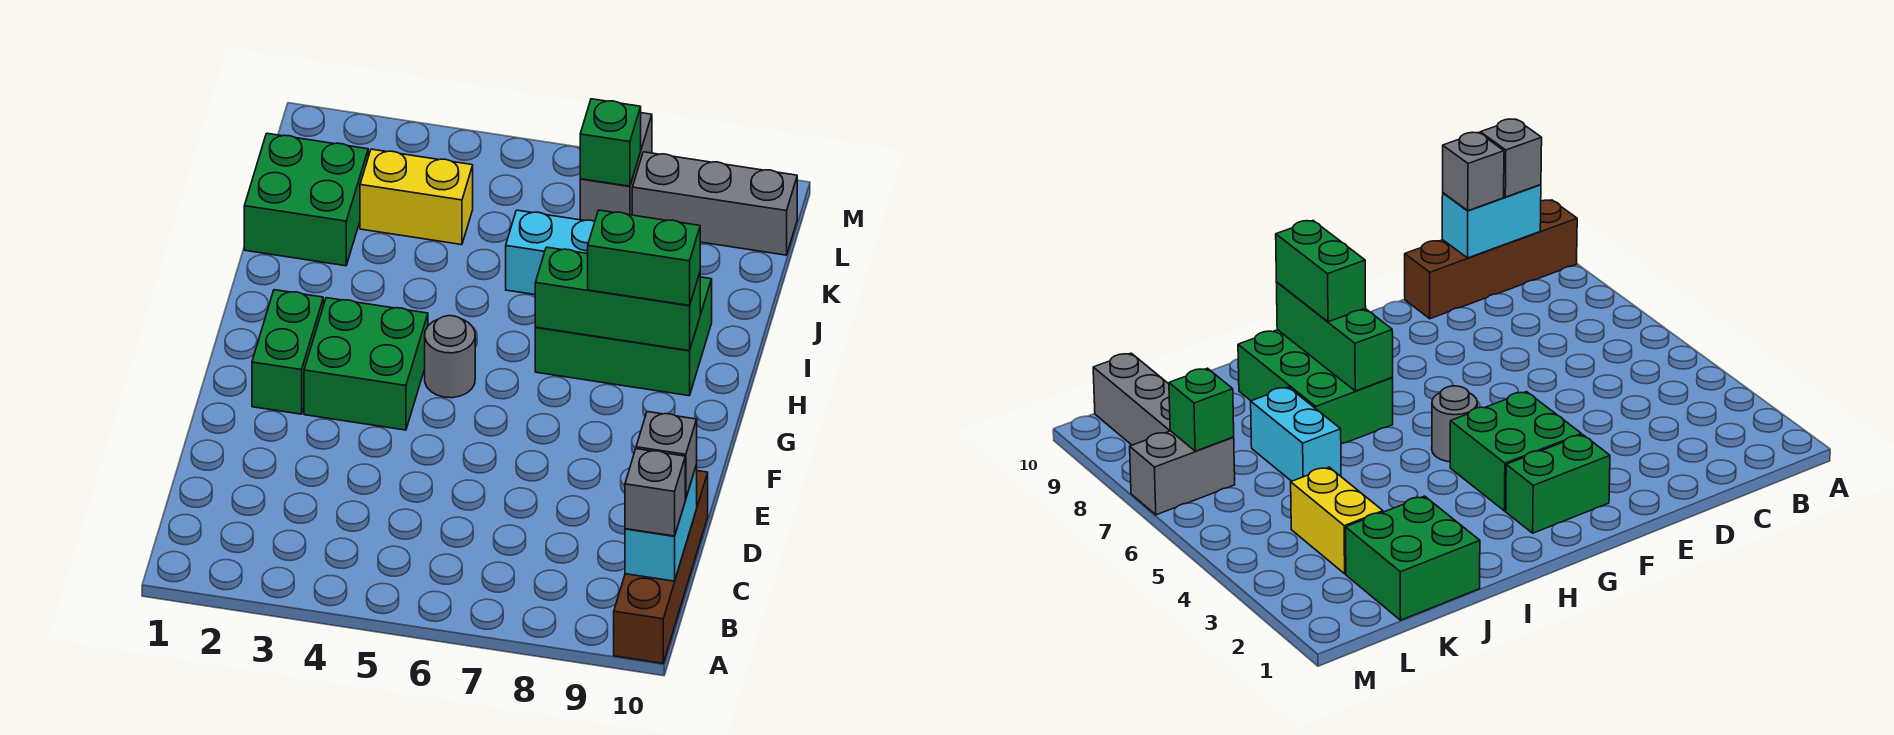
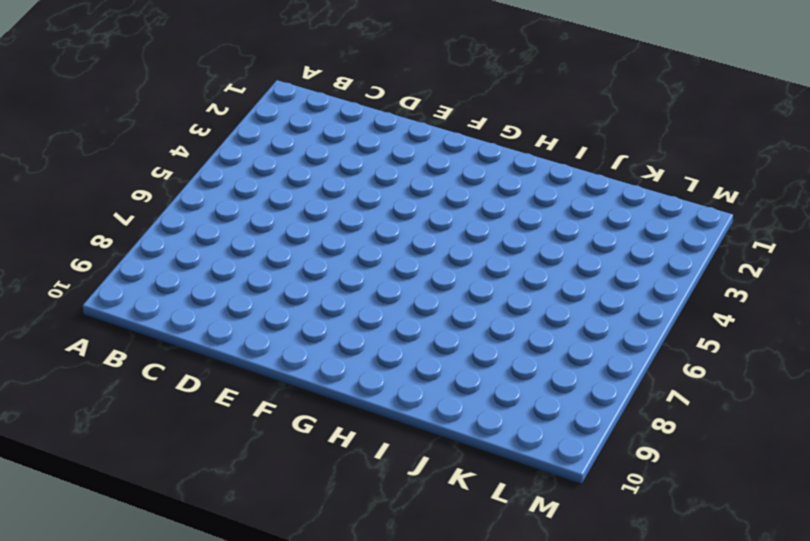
none -> brown brick A10:D10 level 1
none -> green brick F2:G2 level 1
none -> green brick F3:G4 level 1

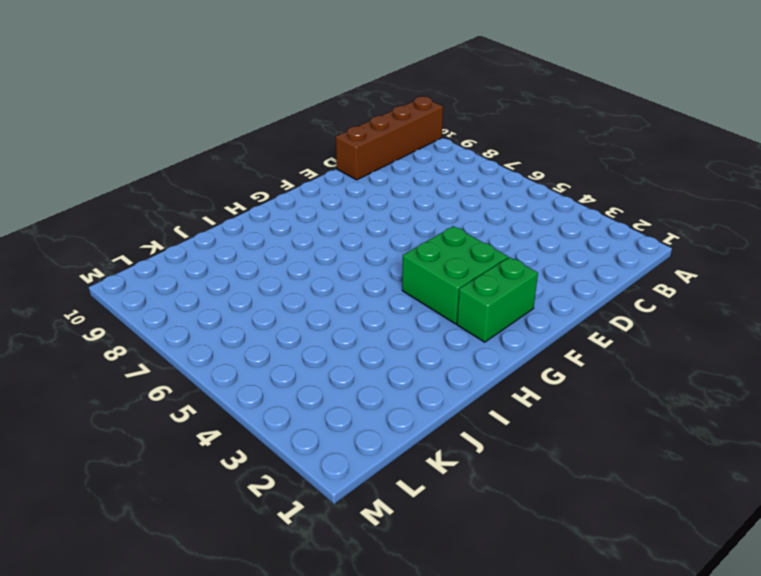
none -> grey round brick G5 level 1
none -> green brick H7:I9 level 1
none -> green brick J1:K2 level 1

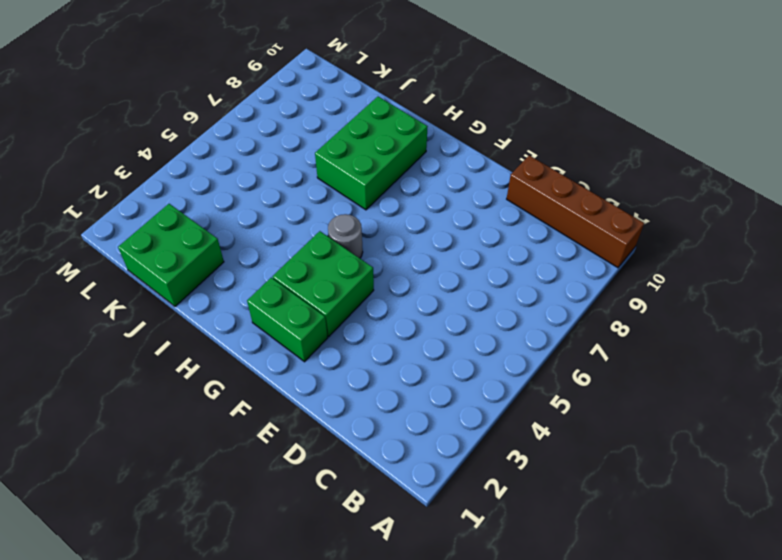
none -> cyan brick J6:J7 level 1
none -> yellow brick K3:K4 level 1
none -> grey brick L7:M7 level 1

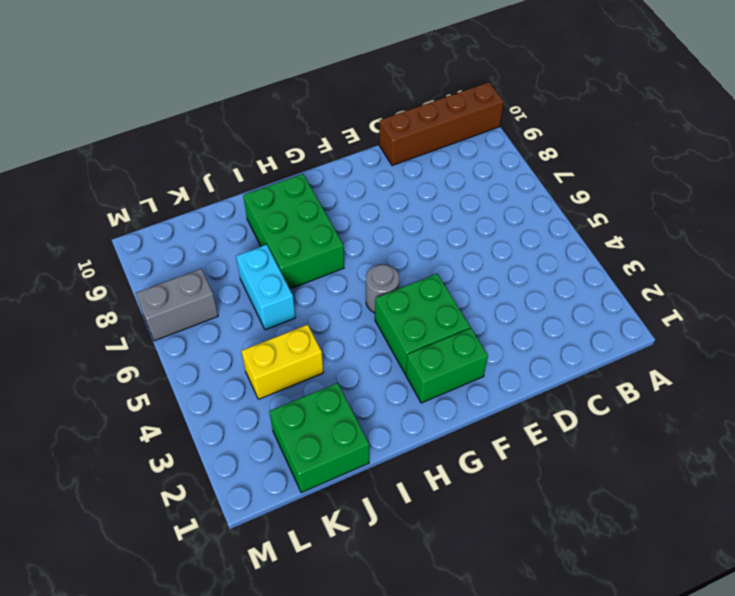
yellow brick J4:K4 level 1 -> yellow brick K3:K4 level 1
none -> grey brick L8:L10 level 1
none -> cyan brick B10:C10 level 2
none -> green brick H7:H9 level 2

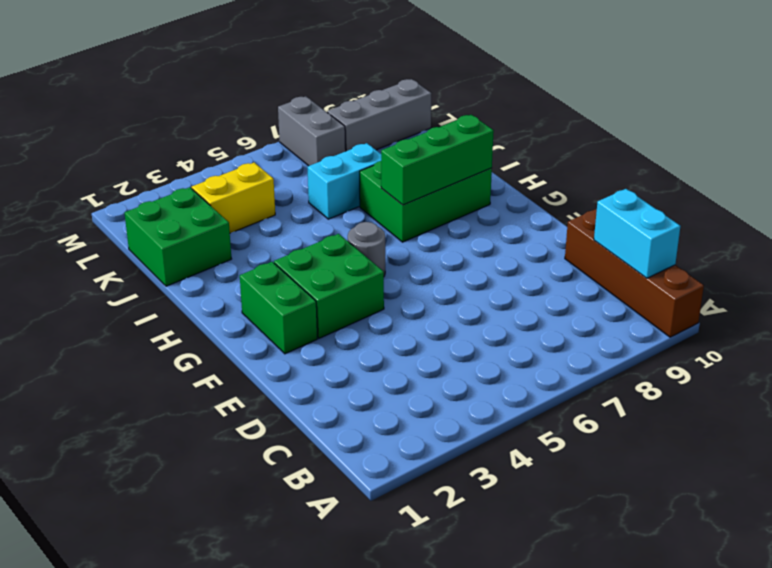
none -> green brick L7 level 2
none -> grey brick B10 level 3
none -> grey brick C10 level 3

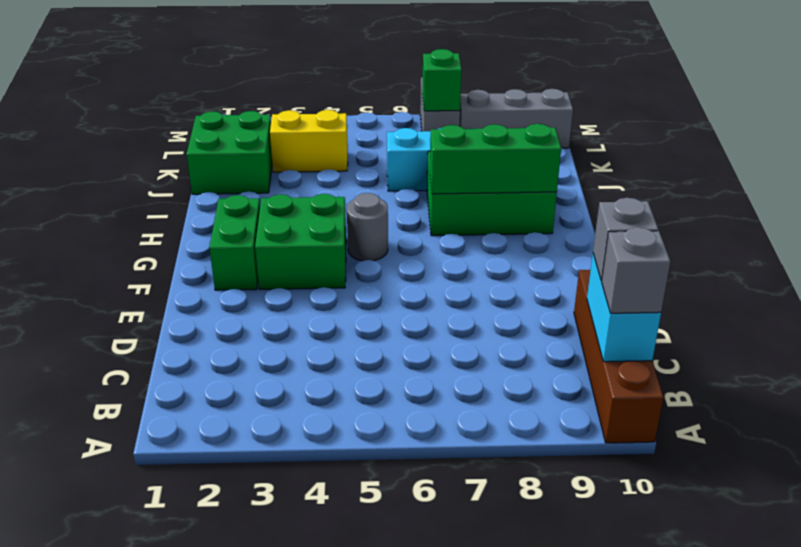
none -> green brick H8:H9 level 3

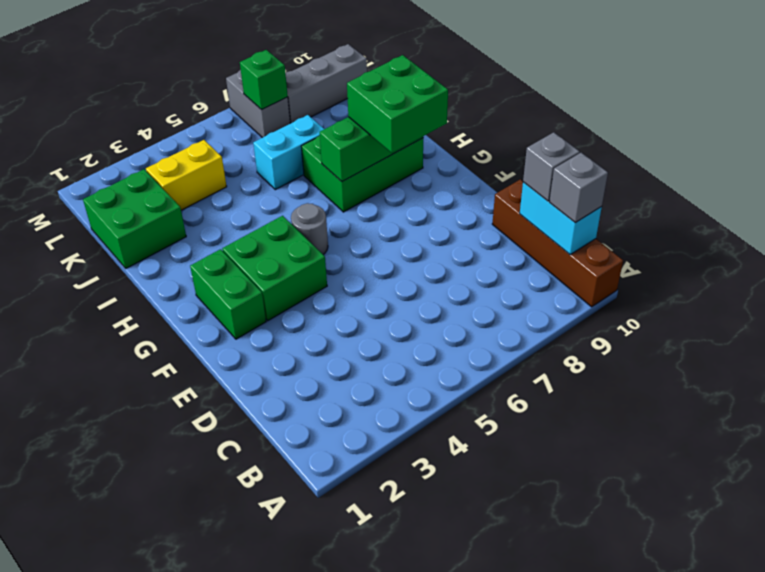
green brick G8:H9 level 3 -> green brick H8:H9 level 3

